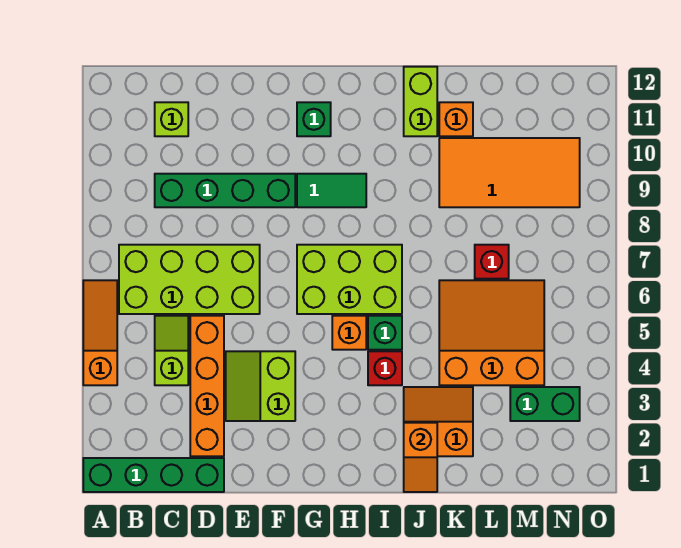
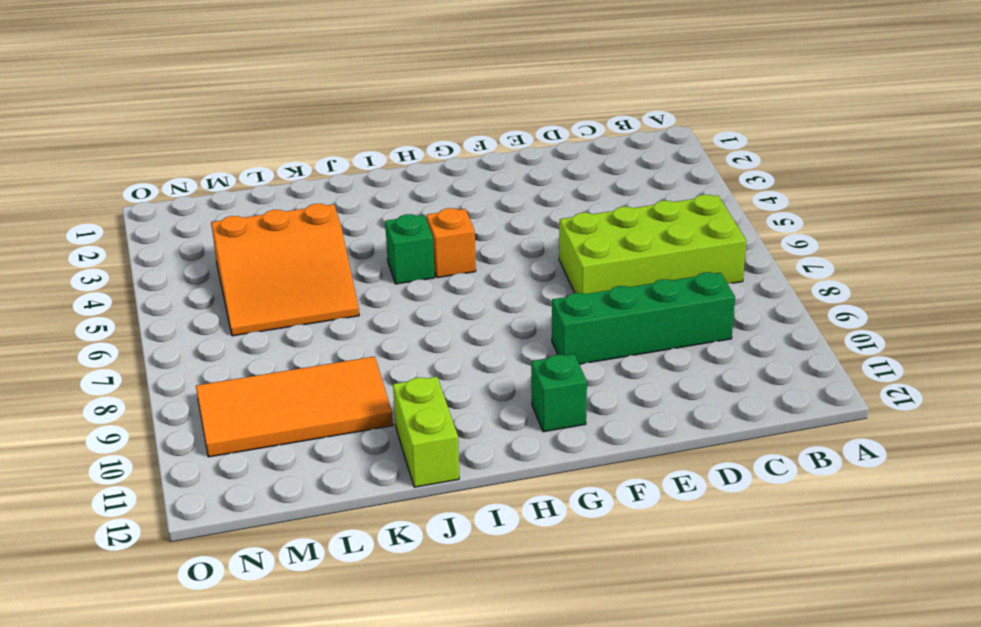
none -> green brick A1:D1 level 1
none -> orange slope A4:A6 level 1 top 4
none -> lime slope C4:C5 level 1 top 4

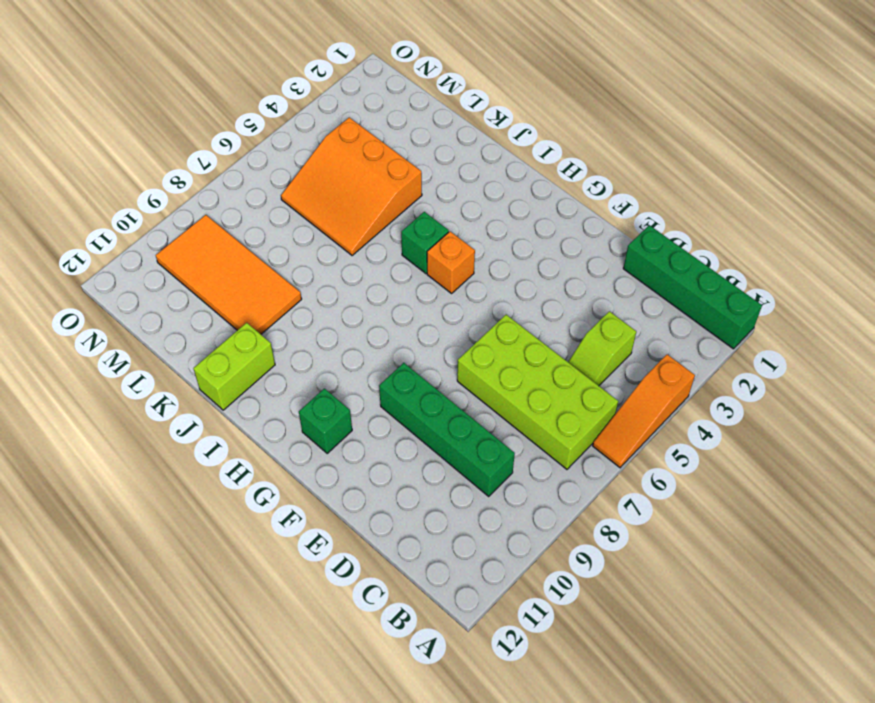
none -> lime brick C11 level 1
none -> orange brick D2:D5 level 1
none -> lime slope E3:F4 level 1 top F

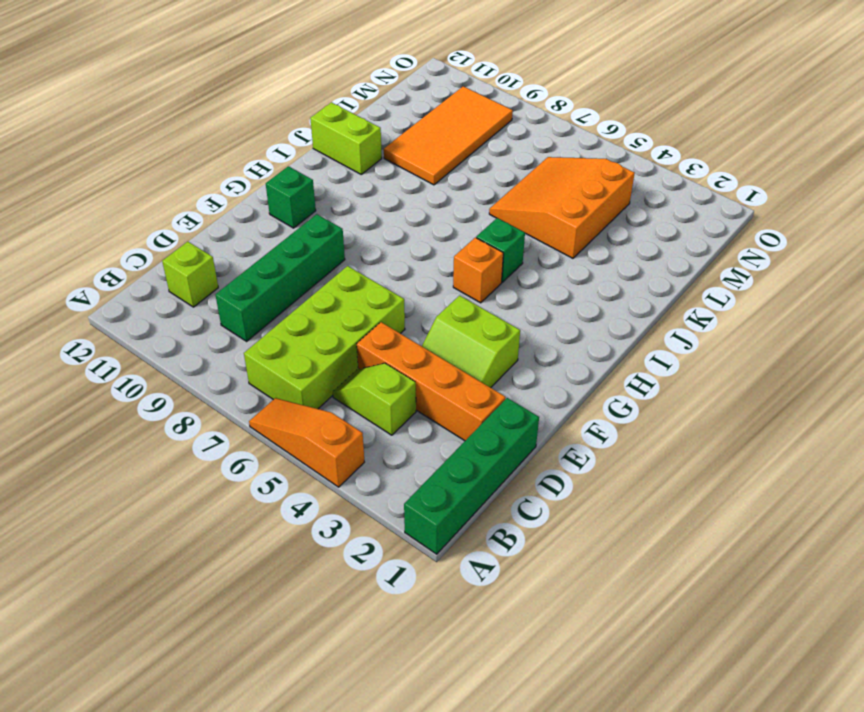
none -> lime brick G6:I7 level 1
none -> green tile G9:H9 level 1
none -> red brick I4 level 1

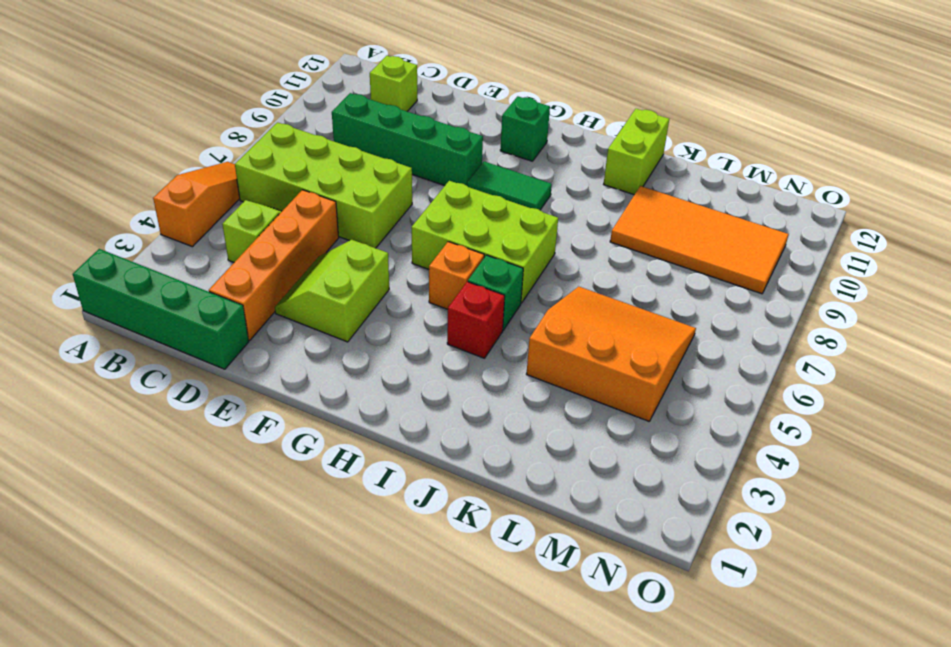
none -> orange slope J2:K3 level 1 top 2
none -> orange brick K11 level 1
none -> red brick L7 level 1

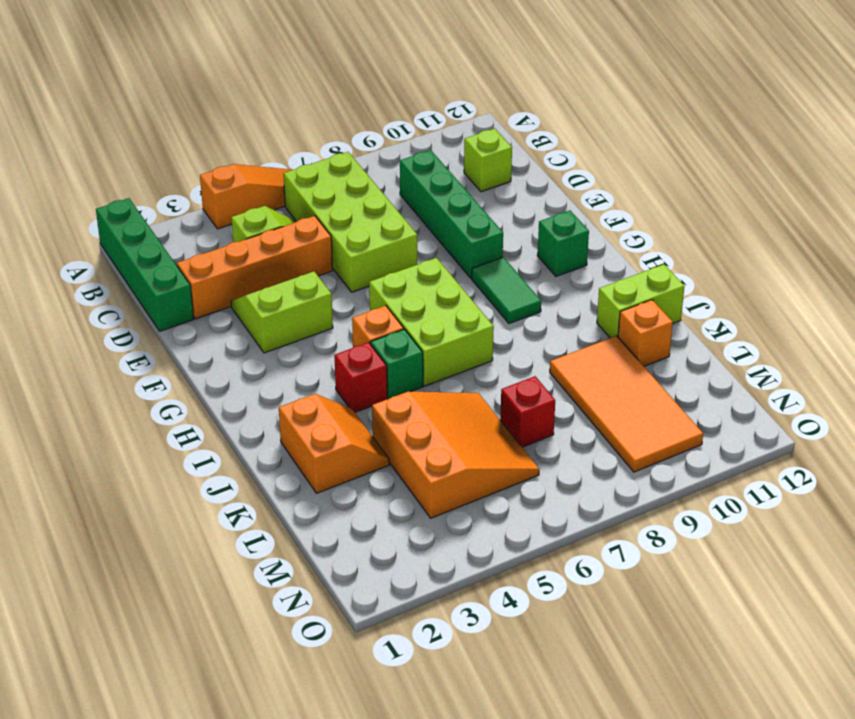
none -> green brick M3:N3 level 1
none -> orange slope J1:J2 level 2 top 2

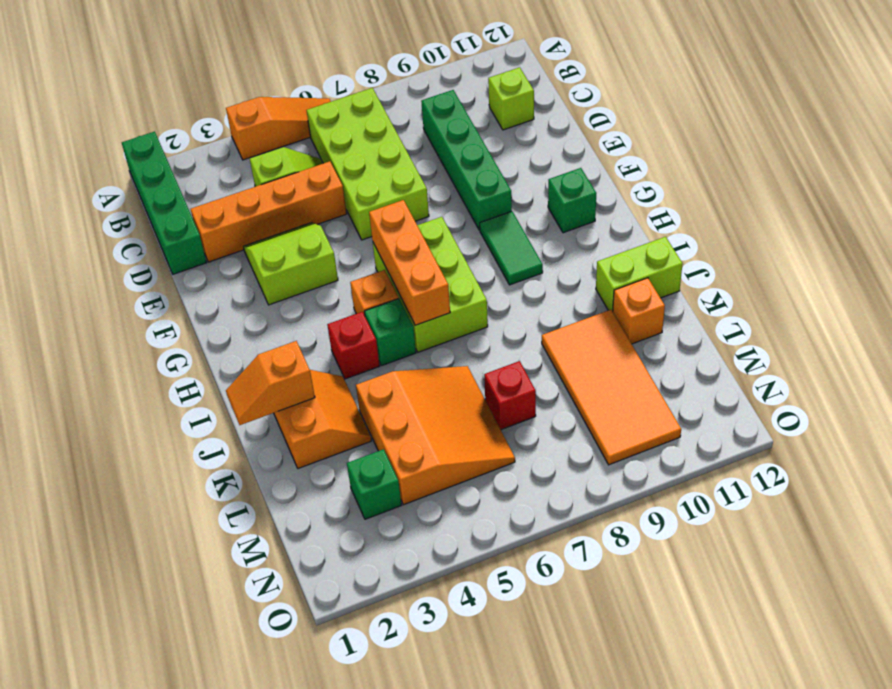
orange brick G6:I6 level 2 -> none
green brick M3 level 1 -> green brick M3:N3 level 1

